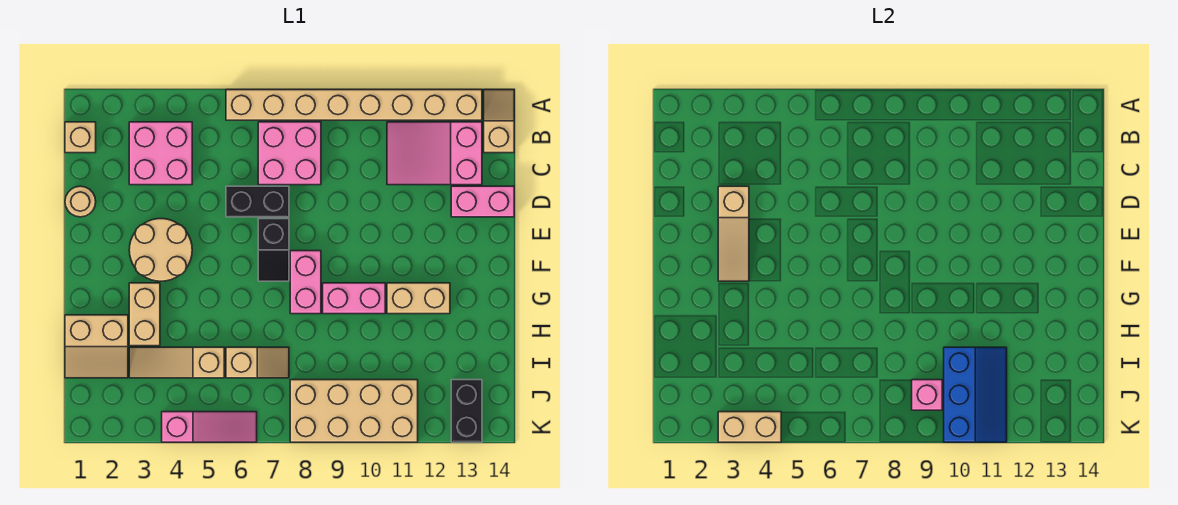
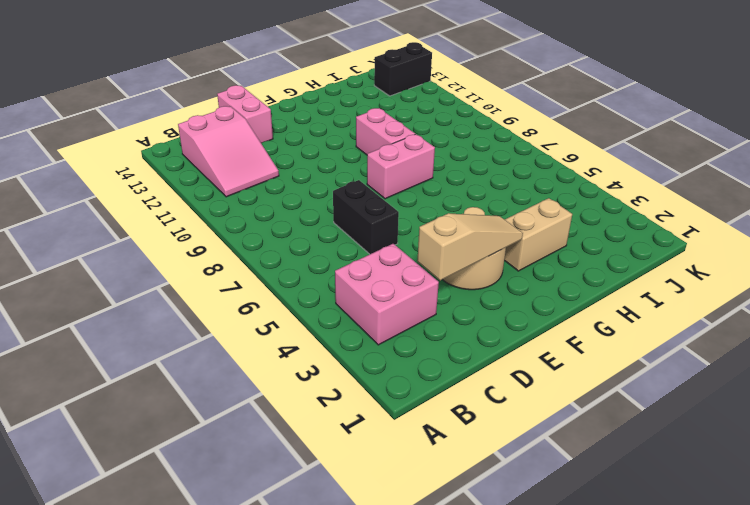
none -> tan brick A6:A13 level 1
none -> tan slope A14:B14 level 1 top B
none -> tan brick B1 level 1

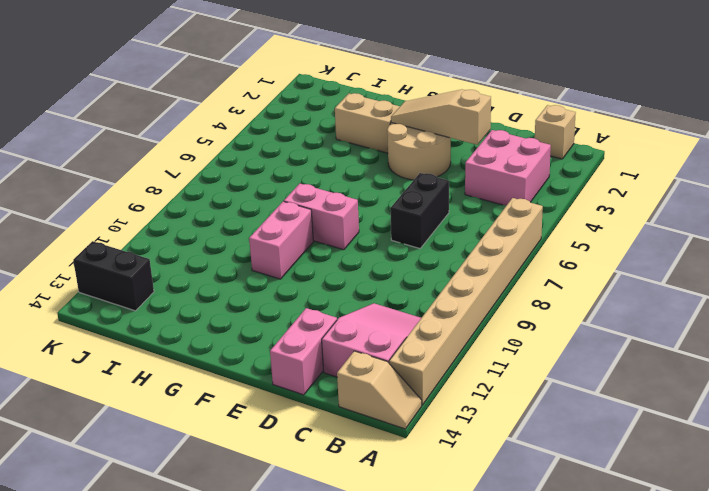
none -> pink brick B7:C8 level 1
none -> tan round brick D1 level 1
none -> black slope E7:F7 level 1 top E

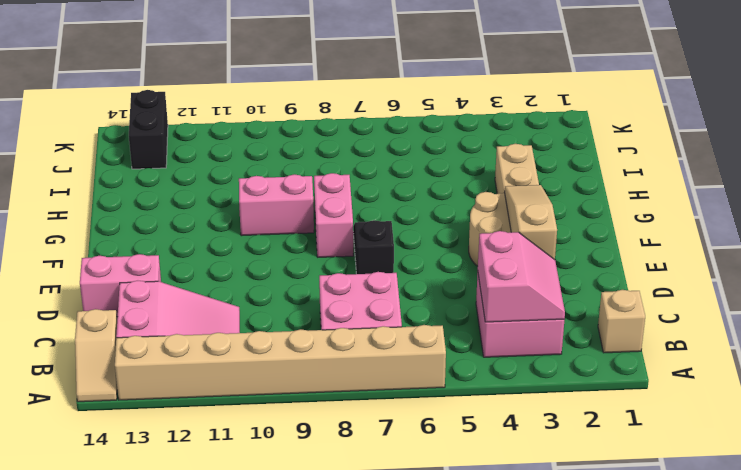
pink slope B3:C4 level 2 top 4 -> none
none -> tan round brick D1 level 1
none -> black brick D6:D7 level 1
none -> tan brick G11:G12 level 1

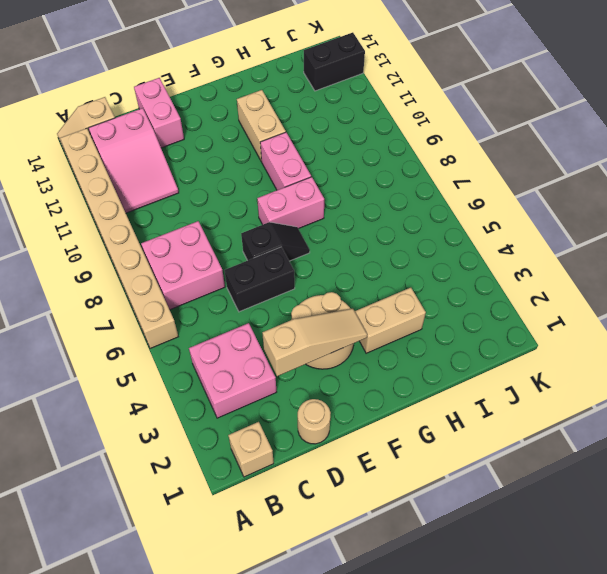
black brick D6:E6 level 1 -> black brick D6:D7 level 1
none -> tan slope H1:I2 level 1 top H
none -> tan slope I3:I5 level 1 top 5
none -> tan slope I6:I7 level 1 top 6

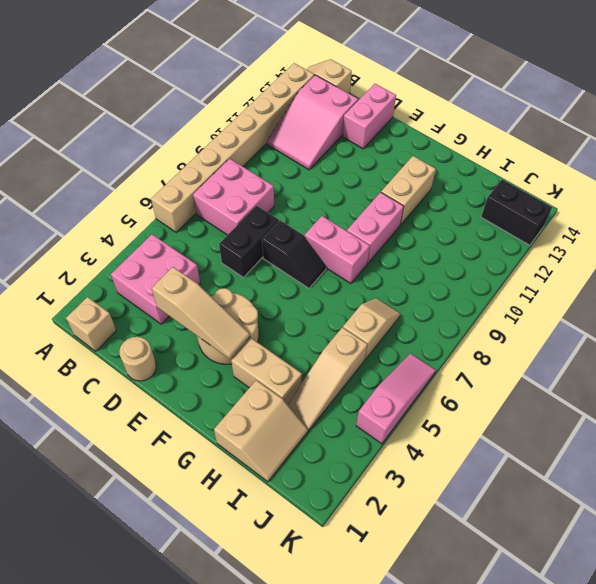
none -> tan brick J8:K11 level 1
none -> blue slope I10:K11 level 2 top 10
none -> pink brick J9 level 2

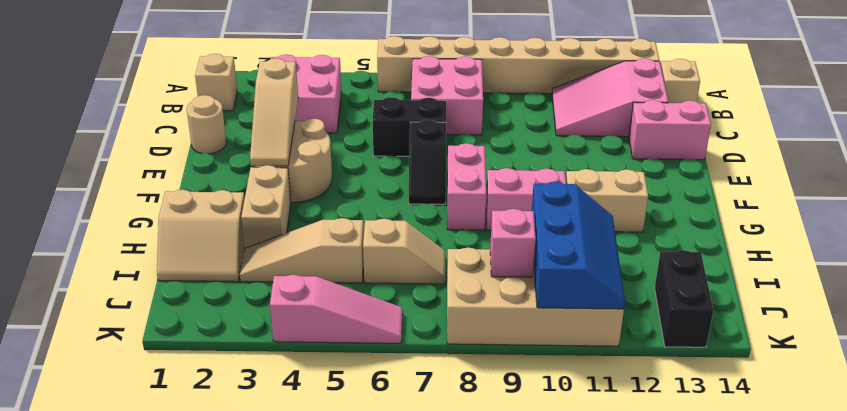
none -> tan brick K3:K4 level 2

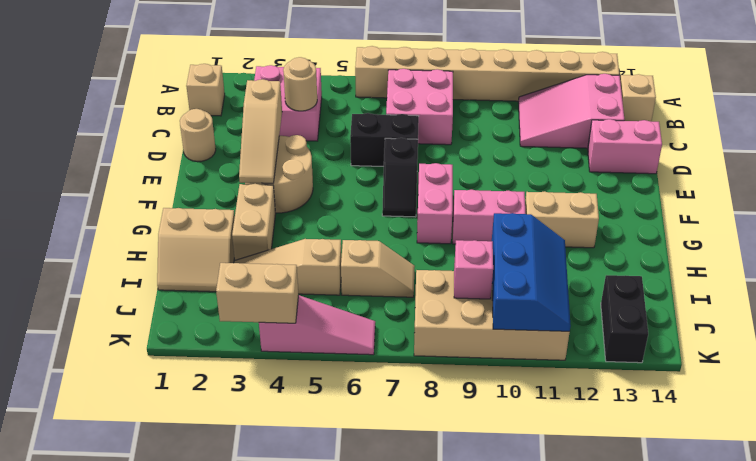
tan round brick C4 level 2 -> none

